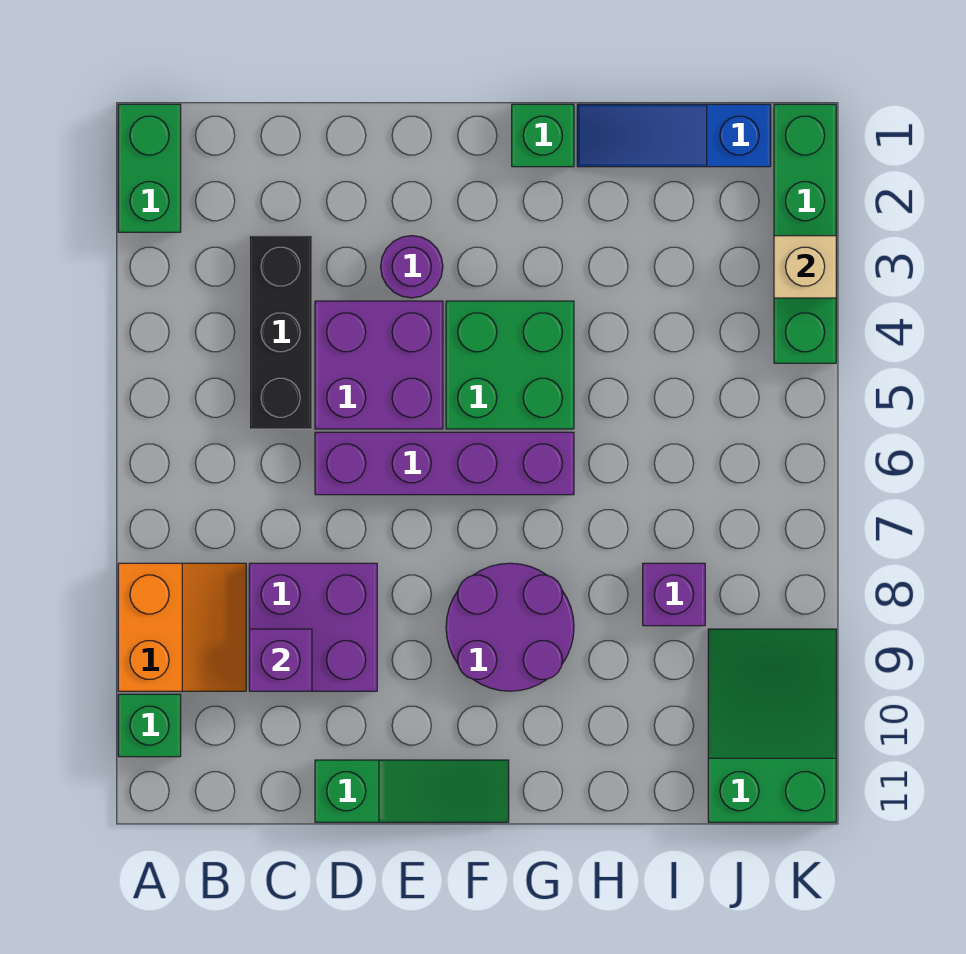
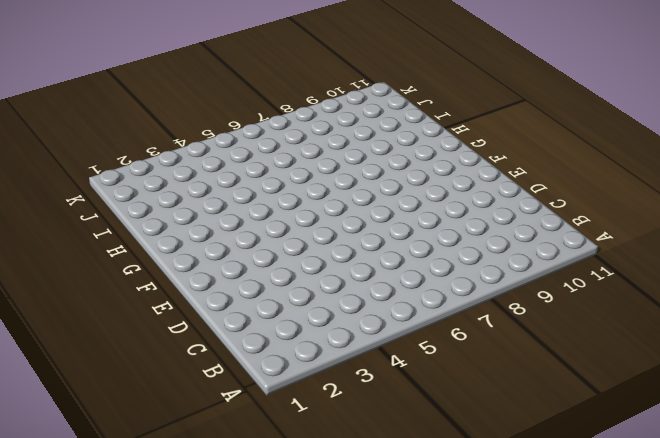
none -> green brick A1:A2 level 1
none -> orange slope A8:B9 level 1 top A
none -> green brick A10 level 1

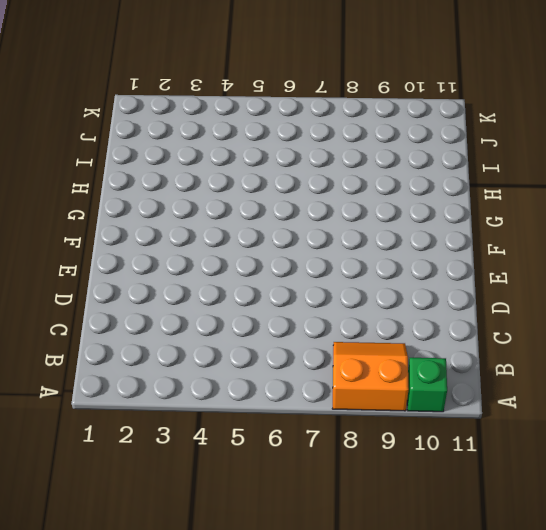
none -> green brick A1:A2 level 1
none -> black brick C3:C5 level 1
none -> purple brick C8:D9 level 1

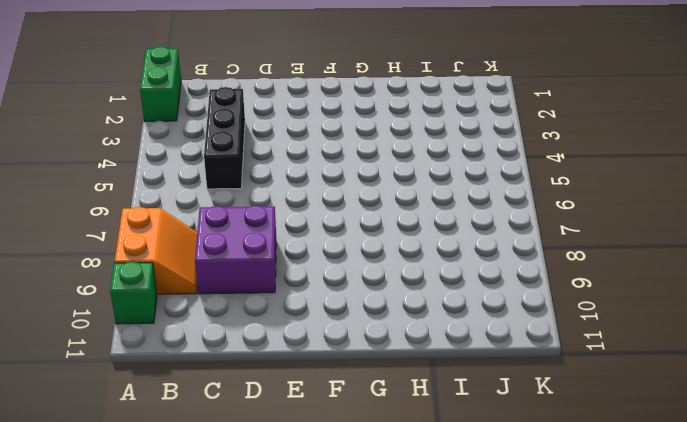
none -> purple brick D4:E5 level 1
none -> purple brick D6:G6 level 1
none -> green slope D11:F11 level 1 top D

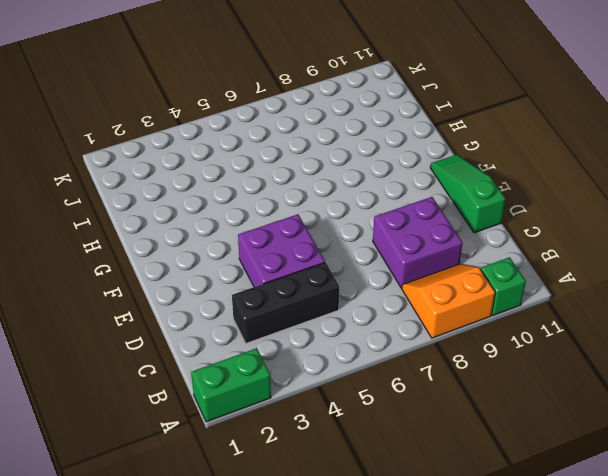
none -> purple brick D6:G6 level 1
none -> purple round brick E3 level 1
none -> green brick F4:G5 level 1

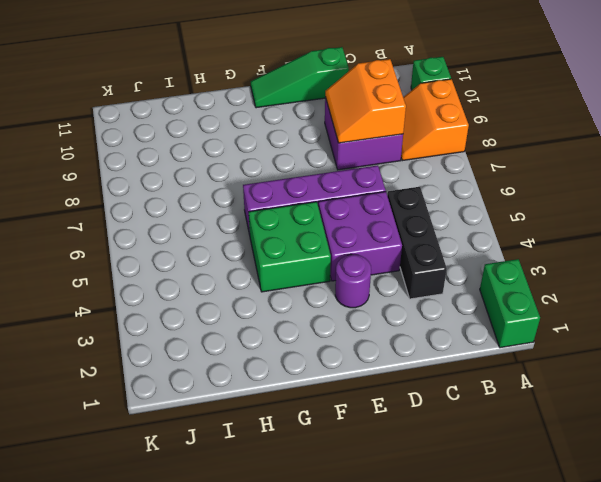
orange slope C8:D9 level 2 top C -> purple brick C9 level 2
none -> purple round brick F8:G9 level 1
none -> green brick G1 level 1
none -> blue slope H1:J1 level 1 top J

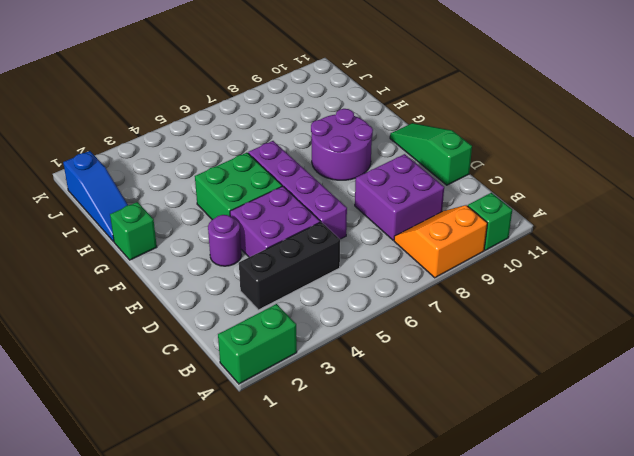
none -> purple brick I8 level 1
none -> green slope J9:K11 level 1 top 11
none -> green brick K1:K4 level 1

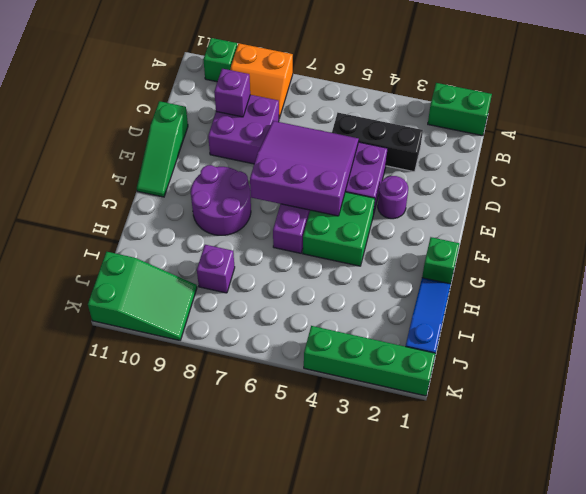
purple slope D5:F7 level 2 top F -> none
none -> tan brick K3 level 2

